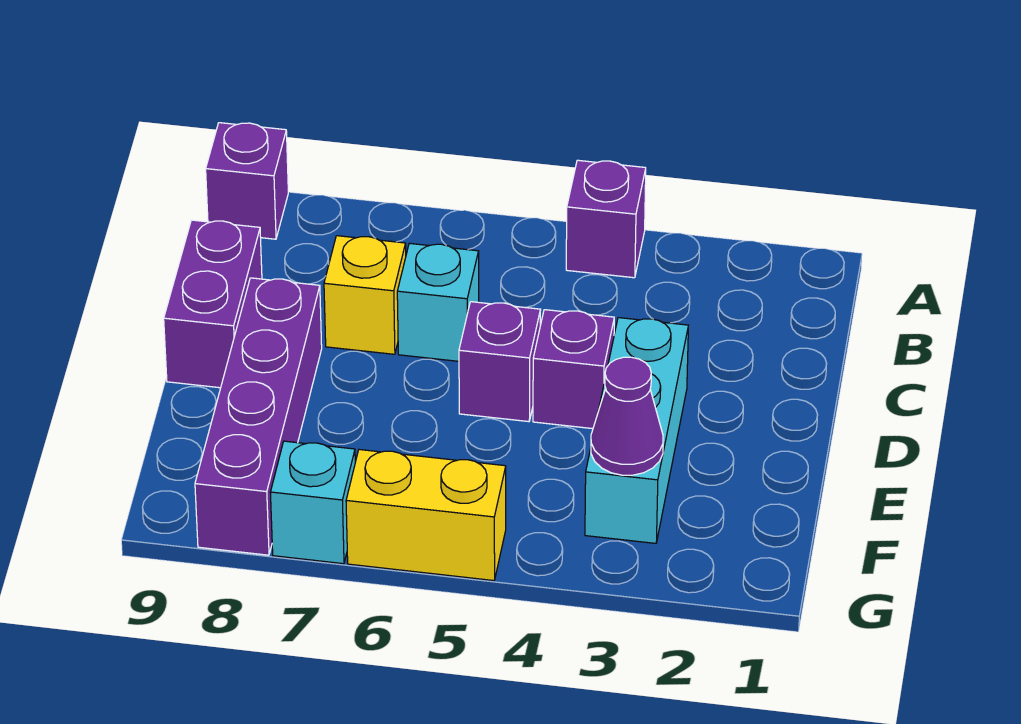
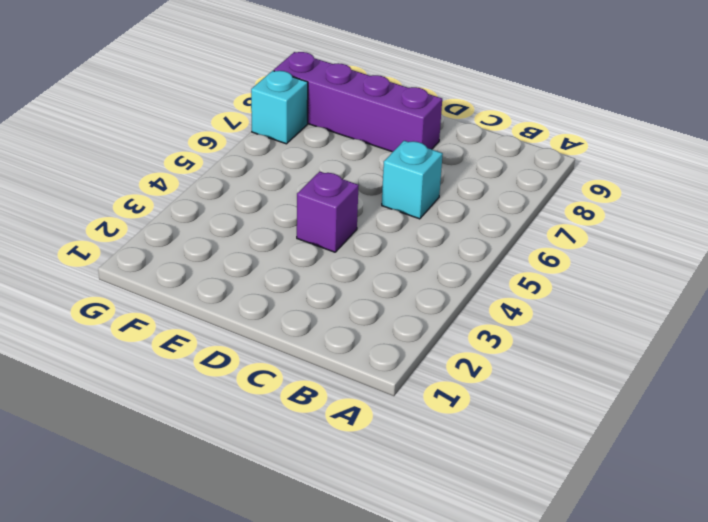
none -> purple brick A4 level 1
none -> purple brick A9 level 1
none -> yellow brick C7 level 1

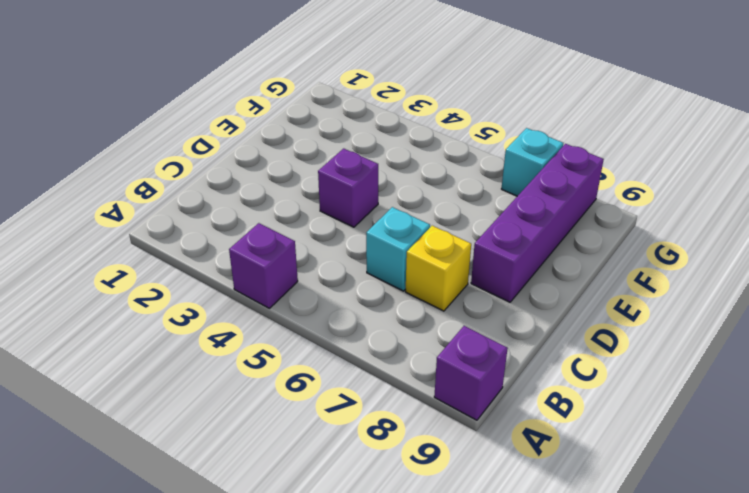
none -> purple brick C9:D9 level 1
none -> cyan brick D3:F3 level 1
none -> purple brick D5 level 1

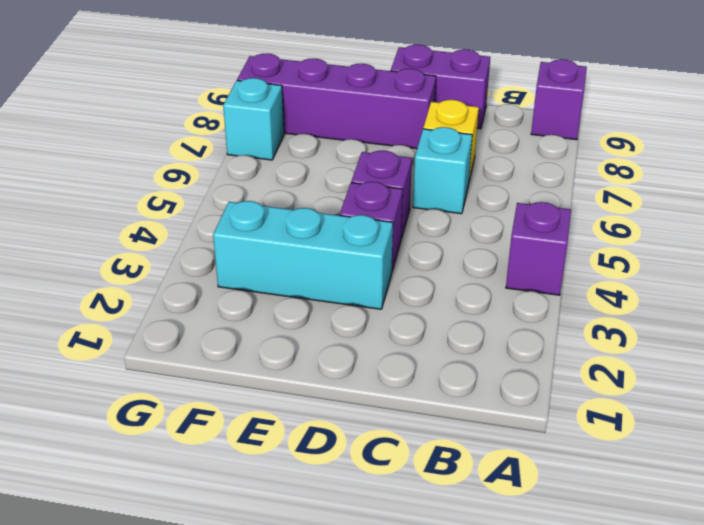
none -> yellow brick G5:G6 level 1
none -> purple cone F3 level 2

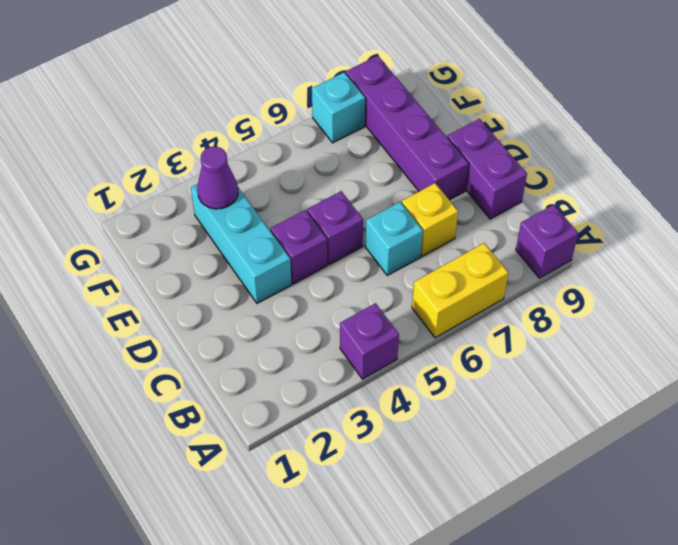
yellow brick A6:A7 level 1 -> yellow brick G5:G6 level 1

